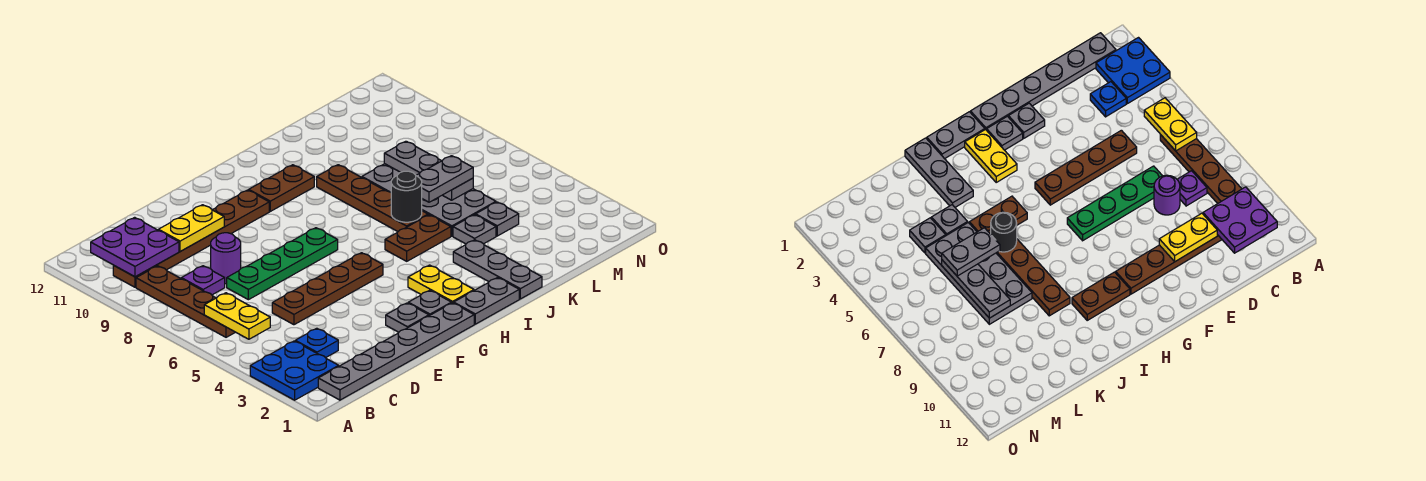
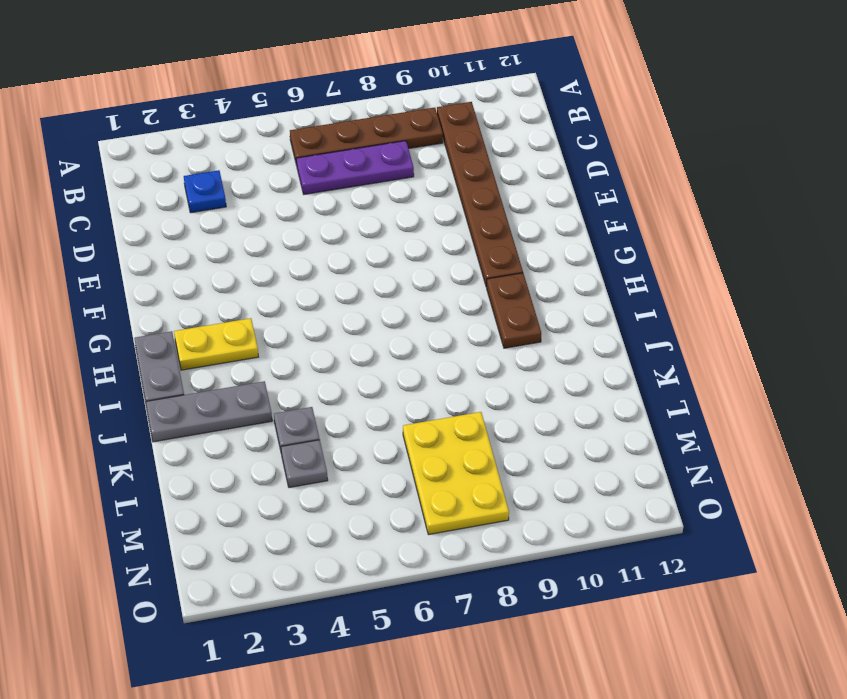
purple plate C6:C8 level 1 -> purple plate C8 level 1
yellow plate L7:N8 level 1 -> grey plate K5:L8 level 1
none -> blue plate A2:B3 level 1
none -> grey plate B1:G1 level 1
none -> brown plate D5:G5 level 1

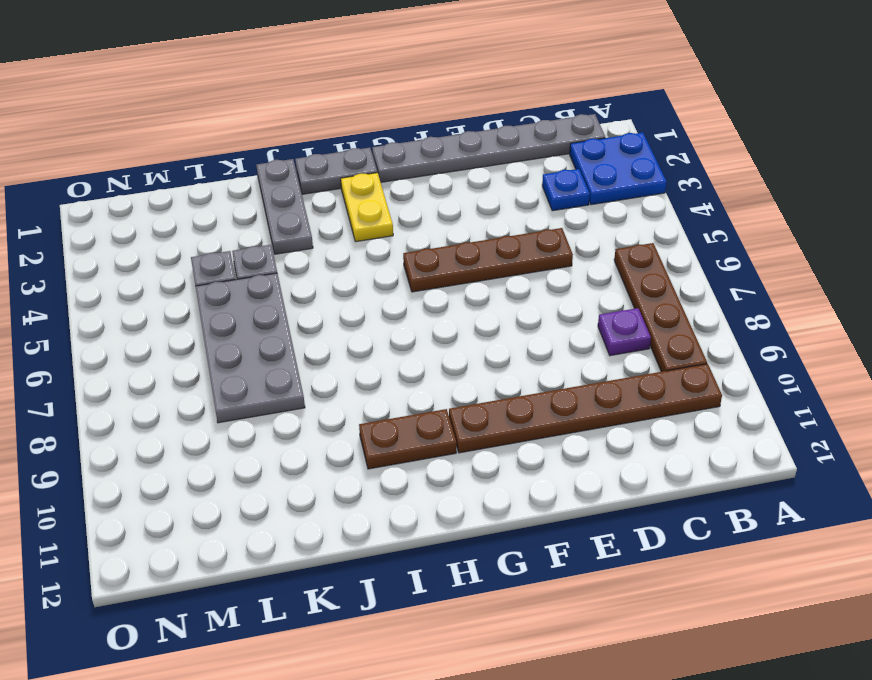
none -> green plate D7:G7 level 1
none -> purple round brick D8 level 1
none -> grey plate F2 level 1

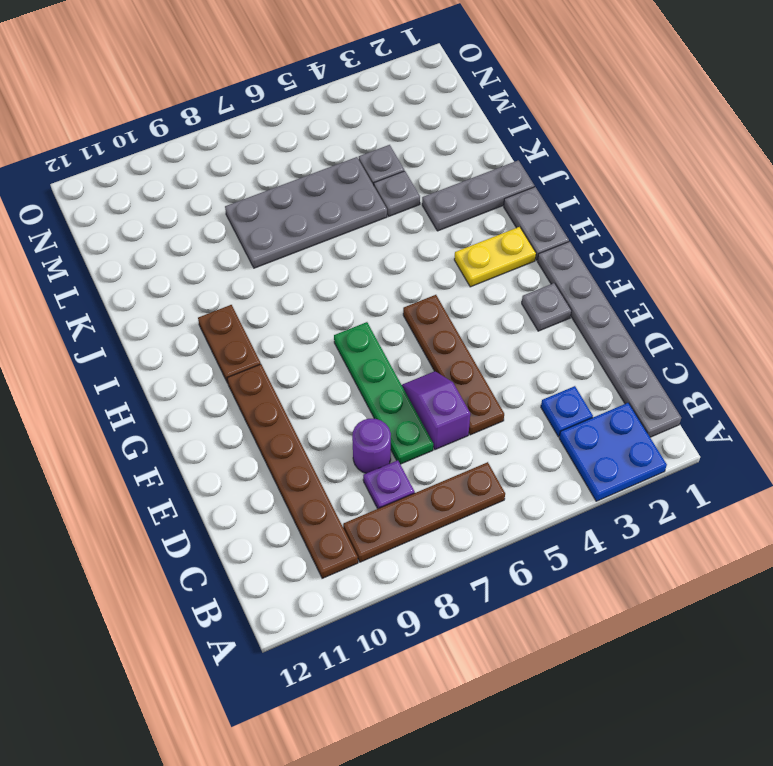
purple slope D6:E6 level 1 top D -> none
none -> grey plate G2 level 1
none -> brown plate I5:J5 level 1
none -> brown plate J6:J9 level 1

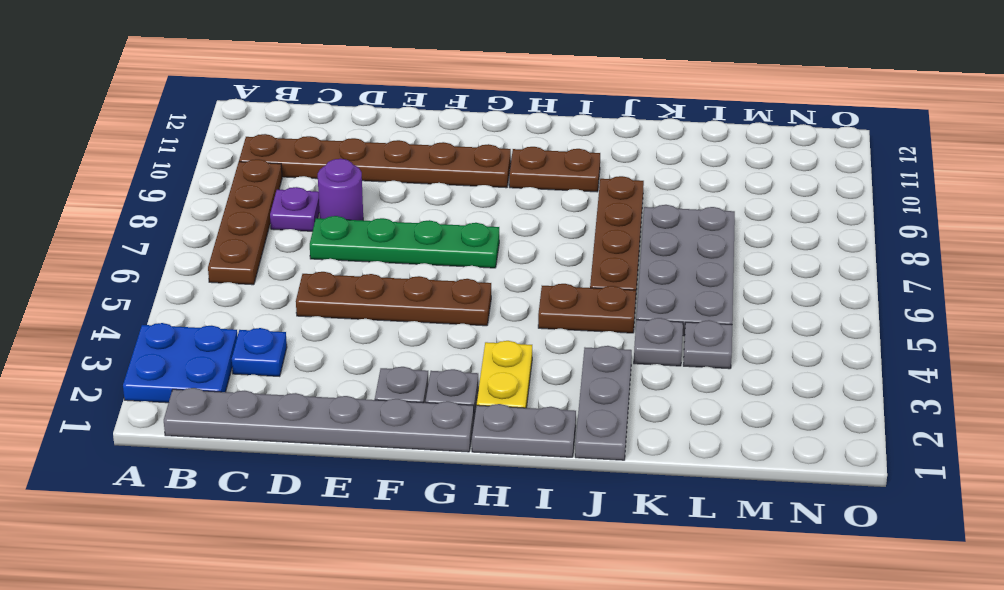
none -> yellow plate B5:B6 level 2
none -> purple plate B10:C11 level 2
none -> yellow plate D10:E10 level 2

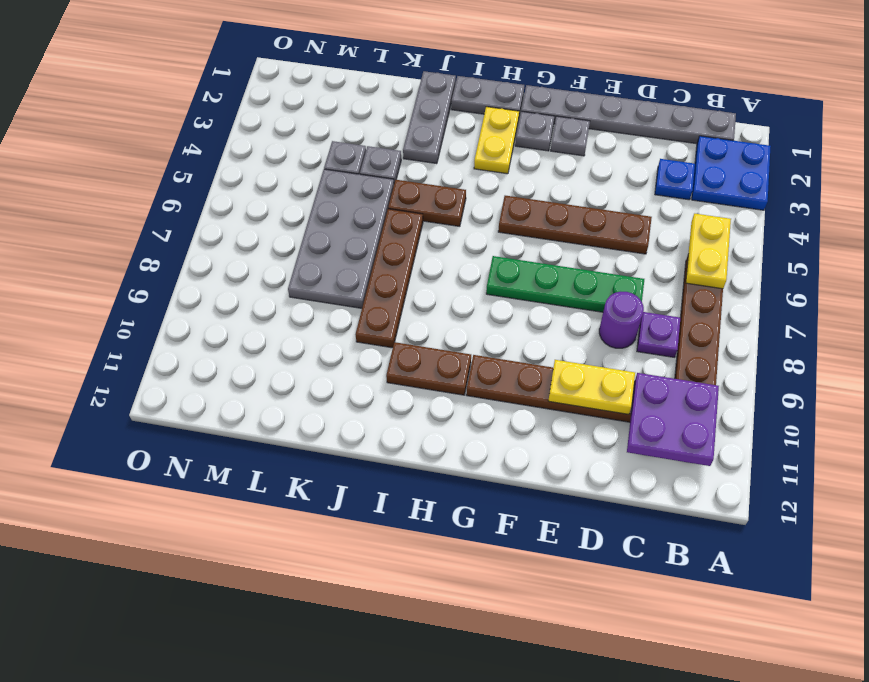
none -> black round brick J6 level 2
none -> grey plate L6:L8 level 2
none -> grey plate K6:L6 level 3

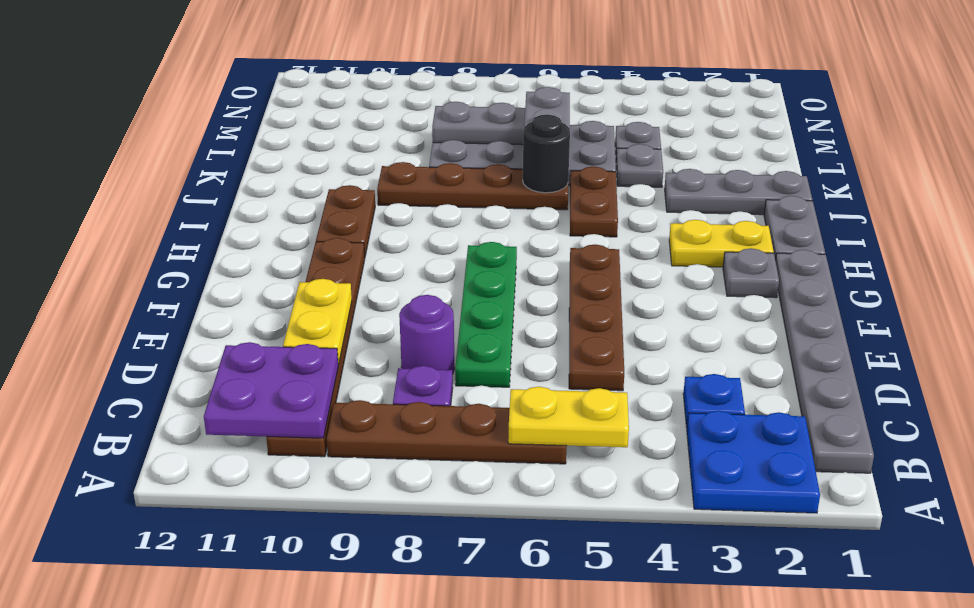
none -> grey plate F2 level 1

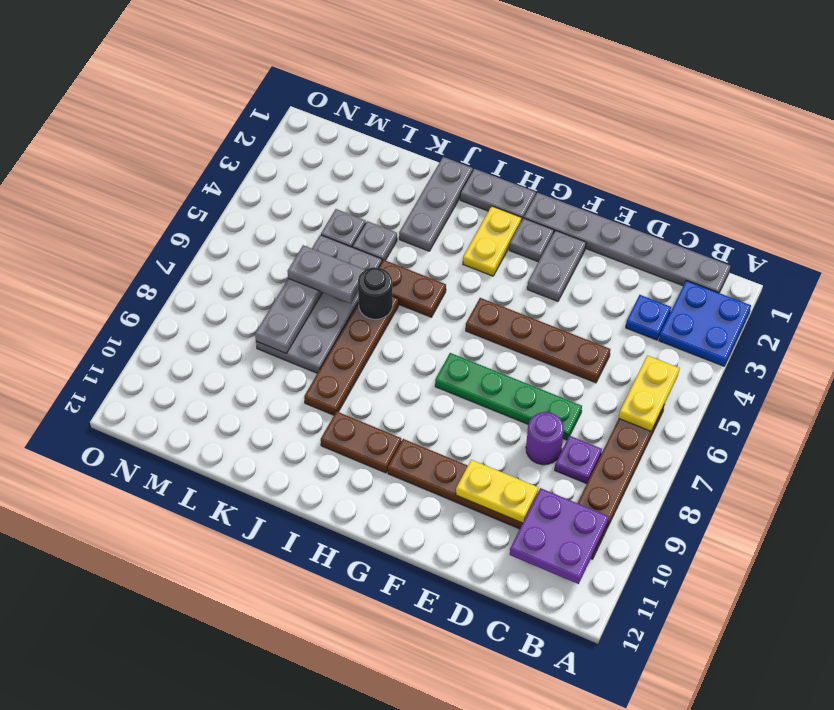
grey plate F2:F3 level 1 -> grey plate F2 level 1

